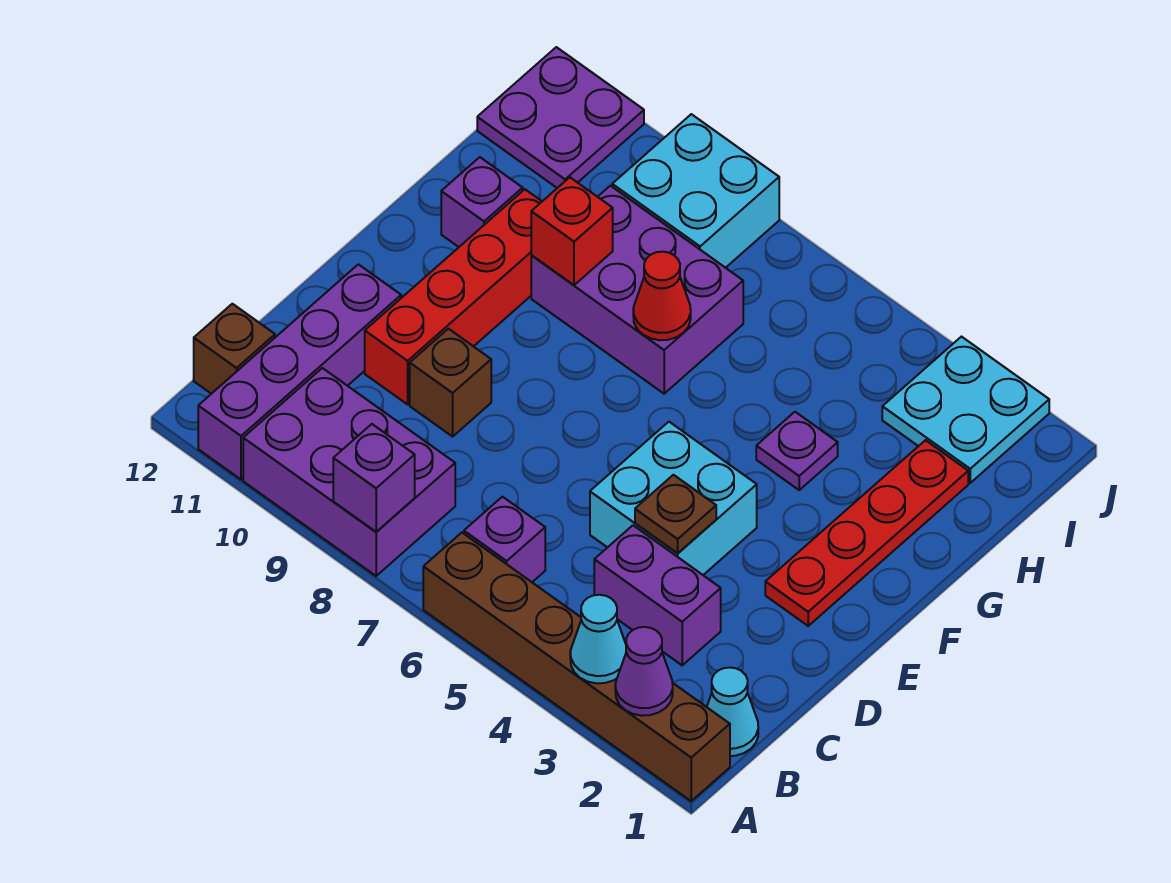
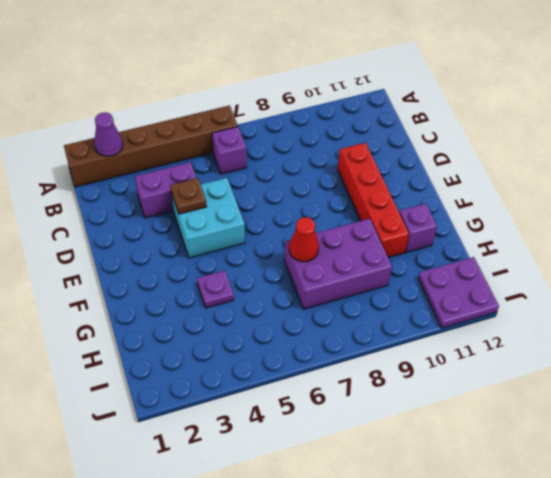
none -> purple brick A8:B10 level 1
none -> purple brick A11:D11 level 1
none -> cyan cone B1 level 1

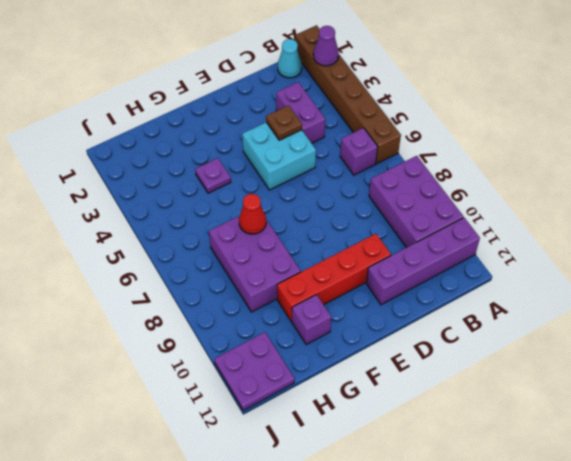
none -> brown brick B12 level 1
none -> brown brick D9 level 1
none -> red plate E2:H2 level 1

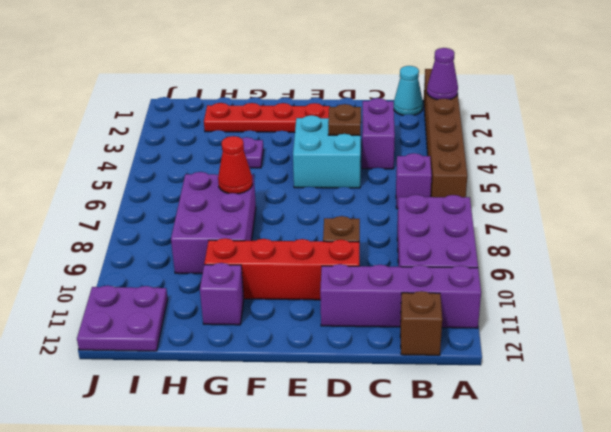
none -> cyan plate I2:J3 level 1
none -> cyan brick I8:J9 level 1
none -> cyan cone A3 level 2

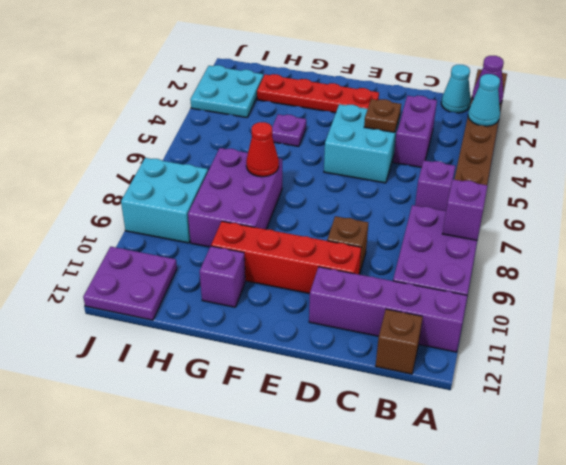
none -> red brick G9 level 2

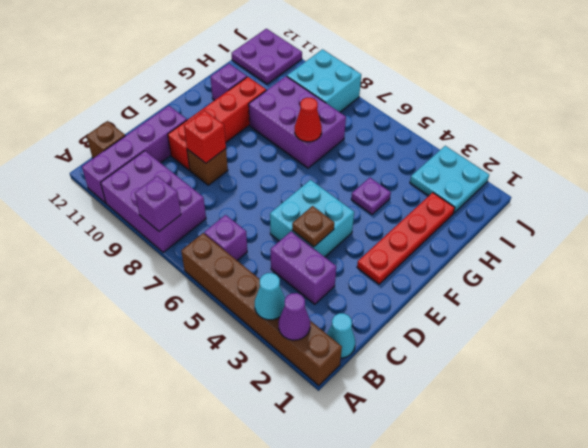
red brick D9 level 2 -> red brick G9 level 2

